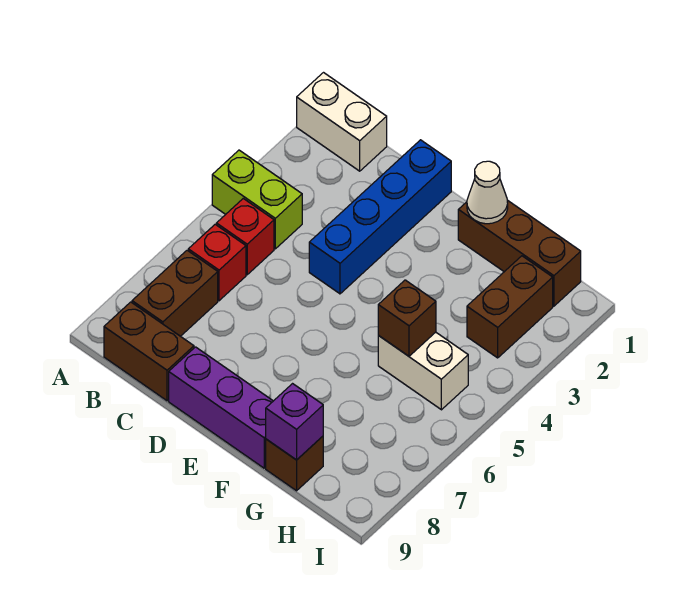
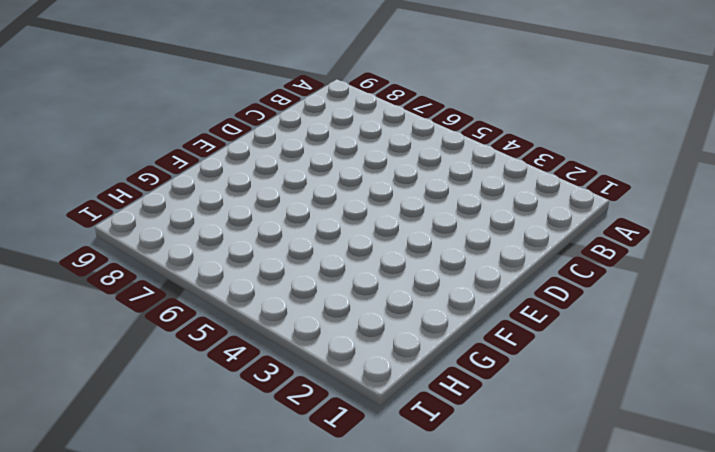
none -> white brick A1:B1 level 1
none -> lime brick A4:B4 level 1
none -> red brick B5 level 1

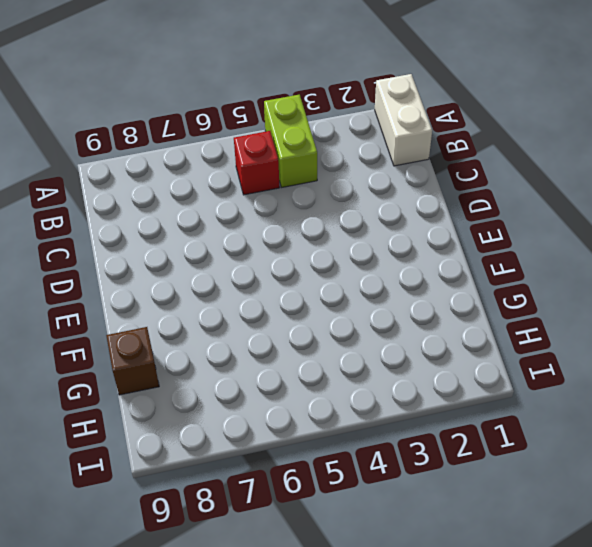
none -> red brick B6 level 1
none -> brown brick B7:B8 level 1
none -> brown brick B9:C9 level 1

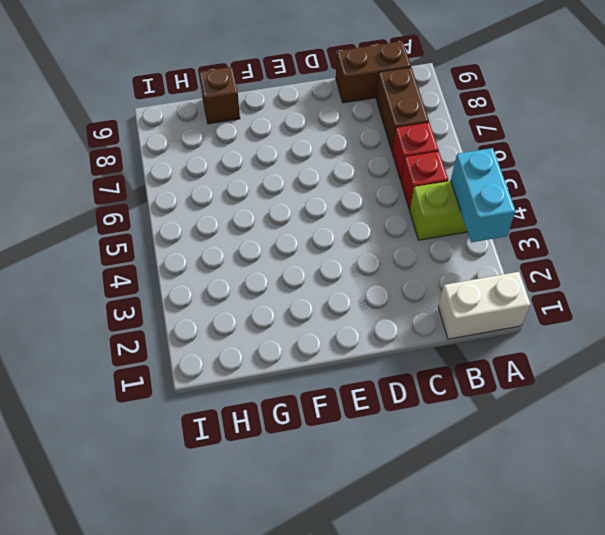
cyan brick A3:A4 level 2 -> none
none -> blue brick D1:D4 level 1
none -> purple brick D9:F9 level 1
none -> brown brick F1:H1 level 1

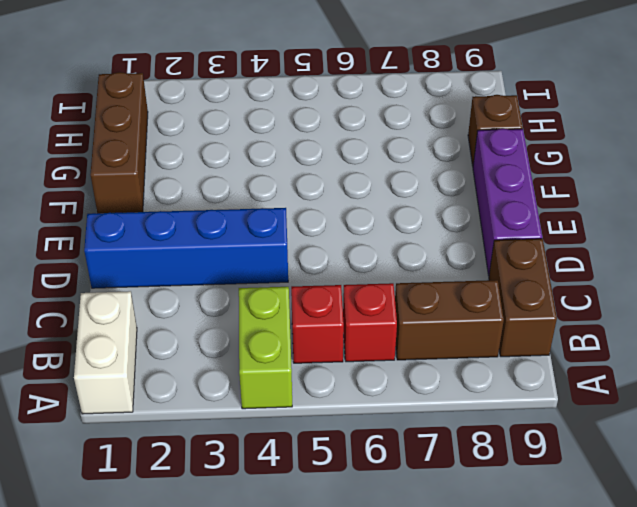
none -> white brick G5:H5 level 1
none -> brown brick H2:H3 level 1
none -> white cone F1 level 2

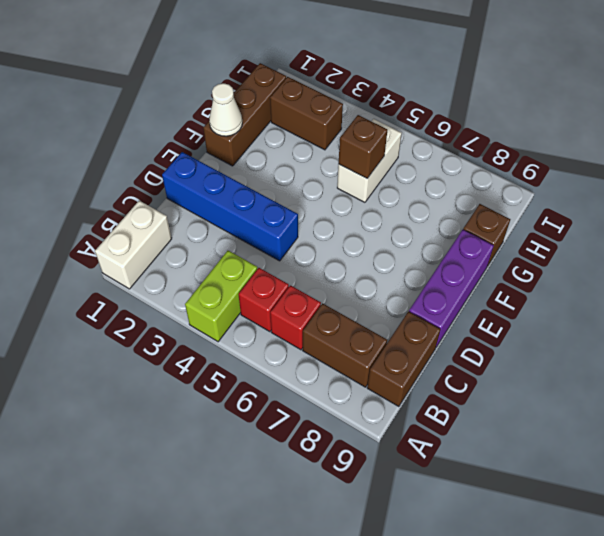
none -> purple brick G9 level 2

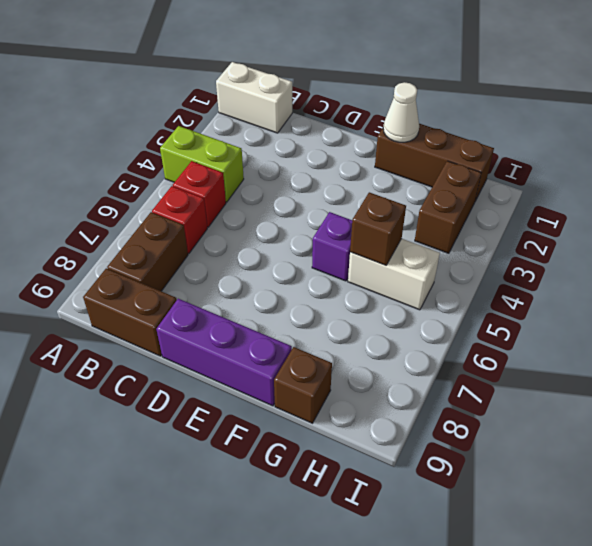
purple brick F5 level 1 -> purple brick G9 level 2
none -> blue brick D1:D4 level 1

